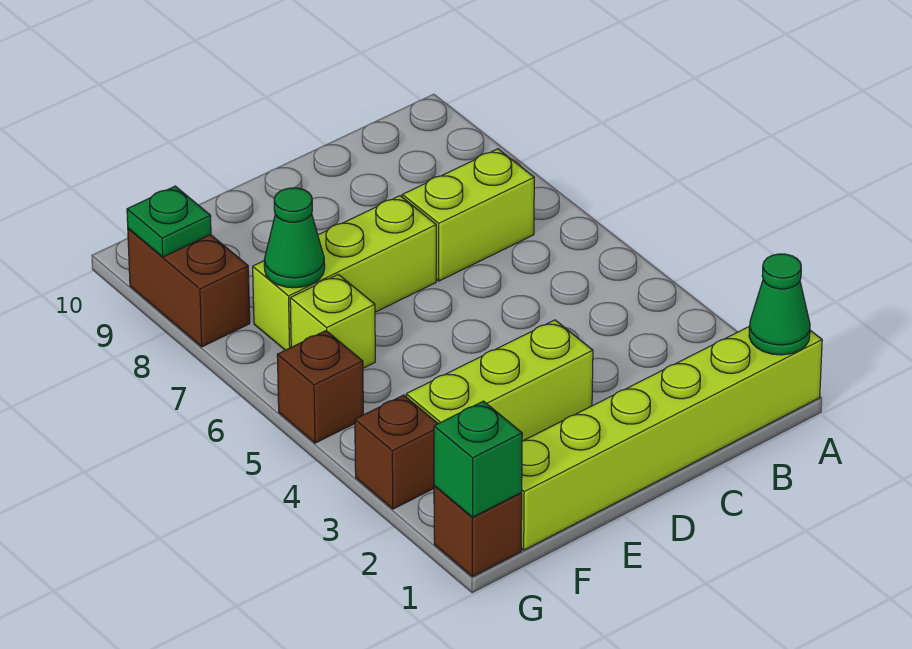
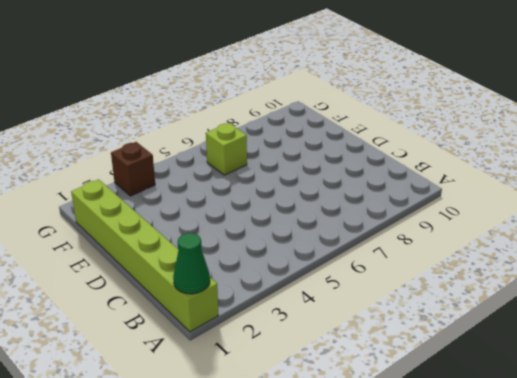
none -> lime brick B7:C7 level 1
none -> lime brick D3:F3 level 1
none -> lime brick D7:F7 level 1

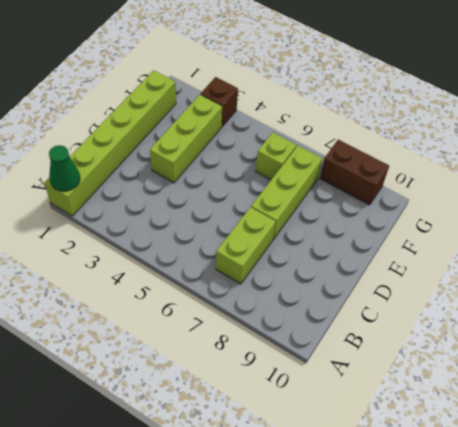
none -> brown brick G1 level 1
none -> brown brick G5 level 1
none -> green cone F7 level 2

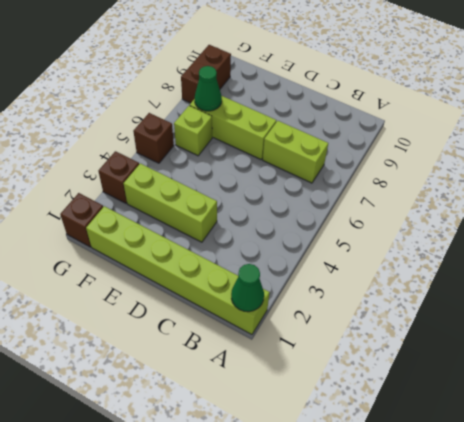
none -> green brick G1 level 2
none -> green plate G9 level 2

